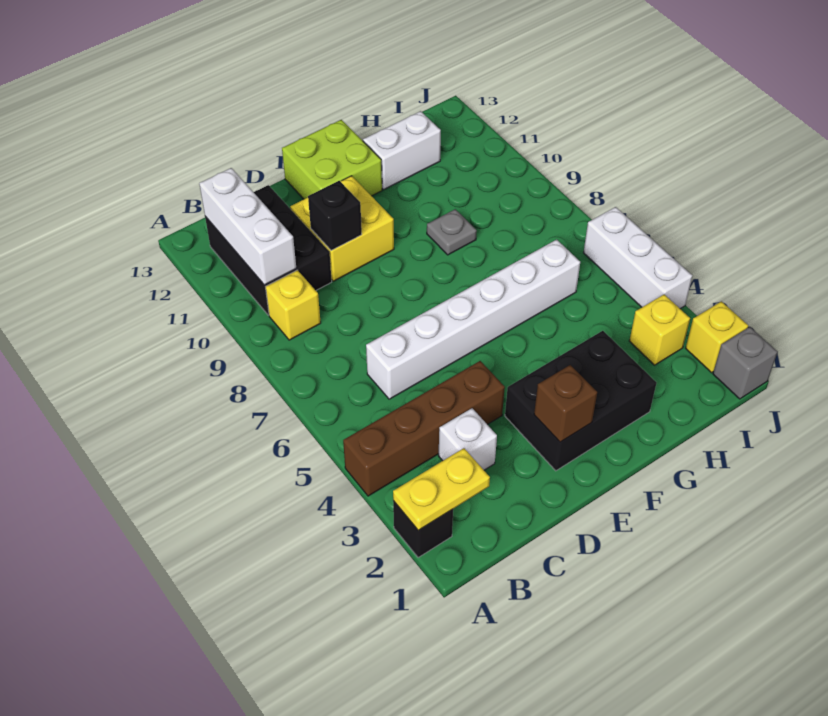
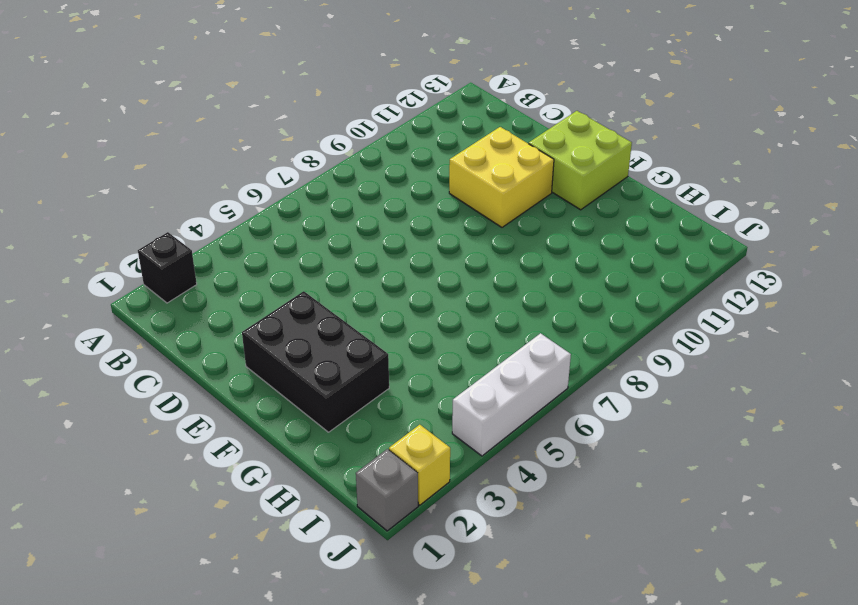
none -> brown brick A4:D4 level 1
none -> yellow brick B9 level 1
none -> black brick B10:C12 level 1

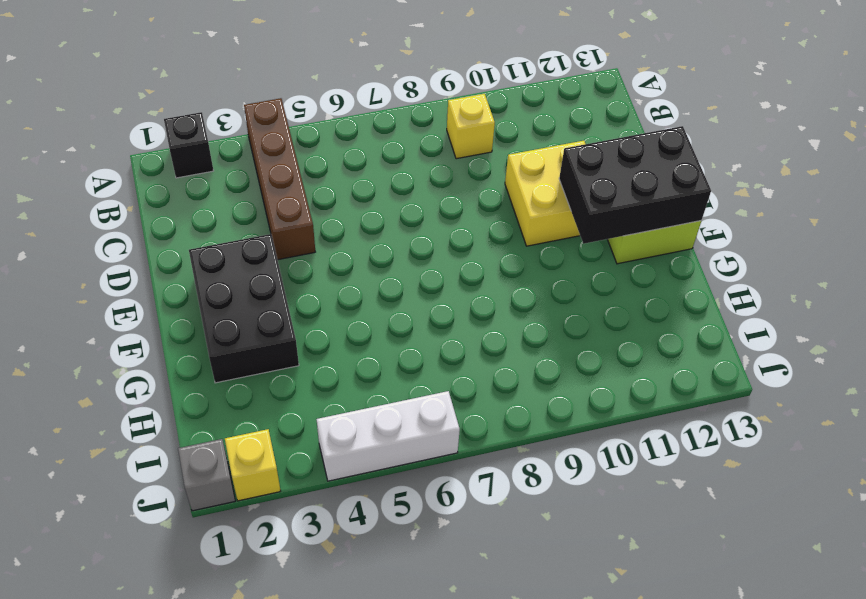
black brick E11:F13 level 2 -> black brick B10:C12 level 1
none -> white brick C3 level 1
none -> white brick C6:H6 level 1
none -> grey plate G9 level 1

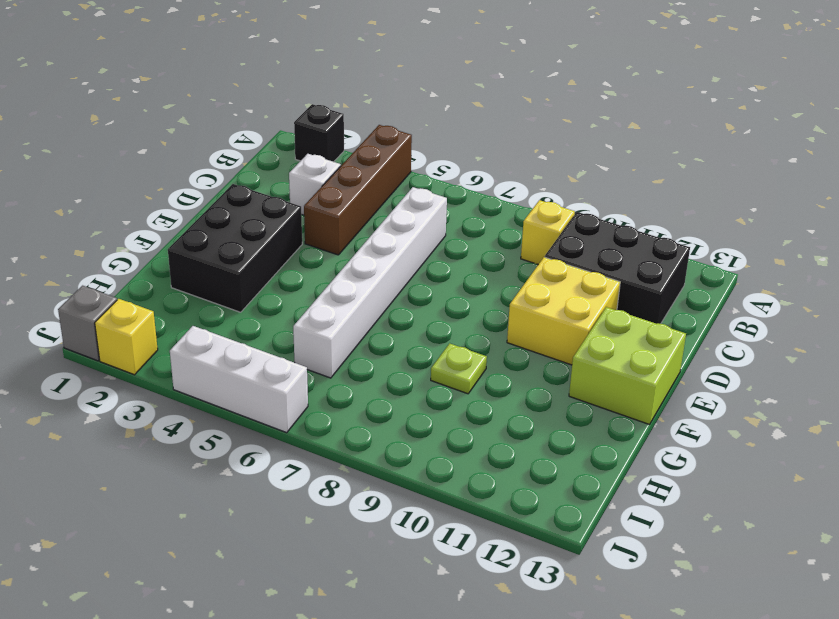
lime plate G9 level 1 -> grey plate G9 level 1
none -> white brick G12:H12 level 1
none -> yellow brick I3 level 1
none -> yellow plate A2:B2 level 2

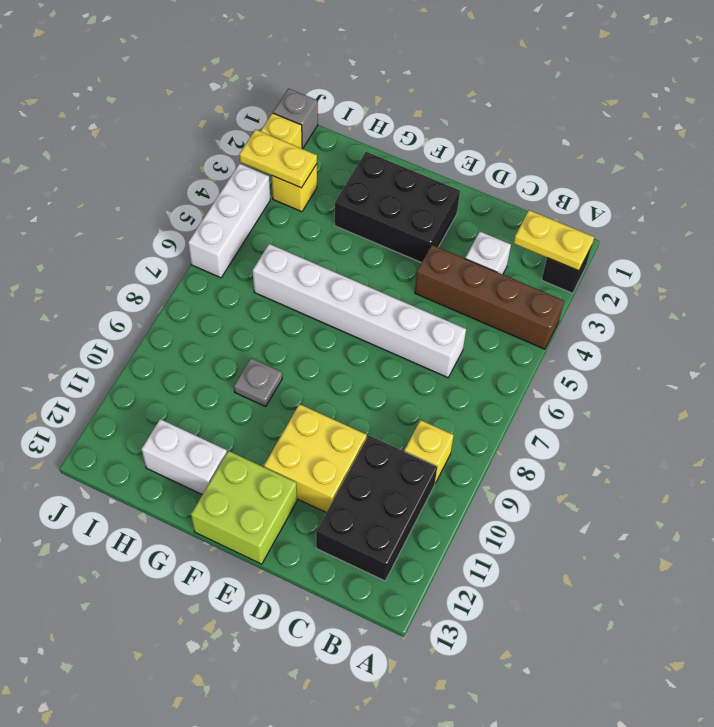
yellow plate I3:J3 level 2 -> none
none -> white brick B10:B12 level 2
none -> black brick D10 level 2
none -> brown brick E2 level 2

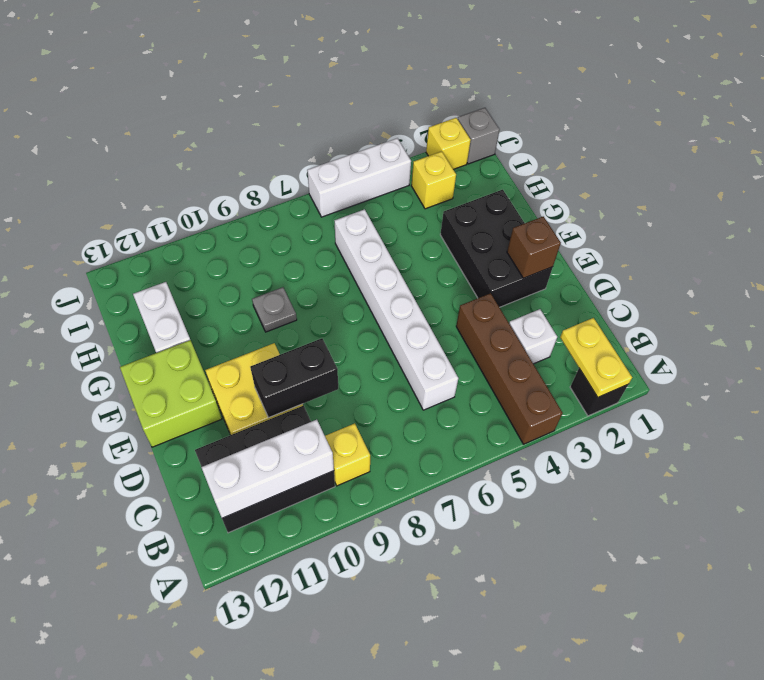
black brick D9:D10 level 2 -> black brick D10 level 2

